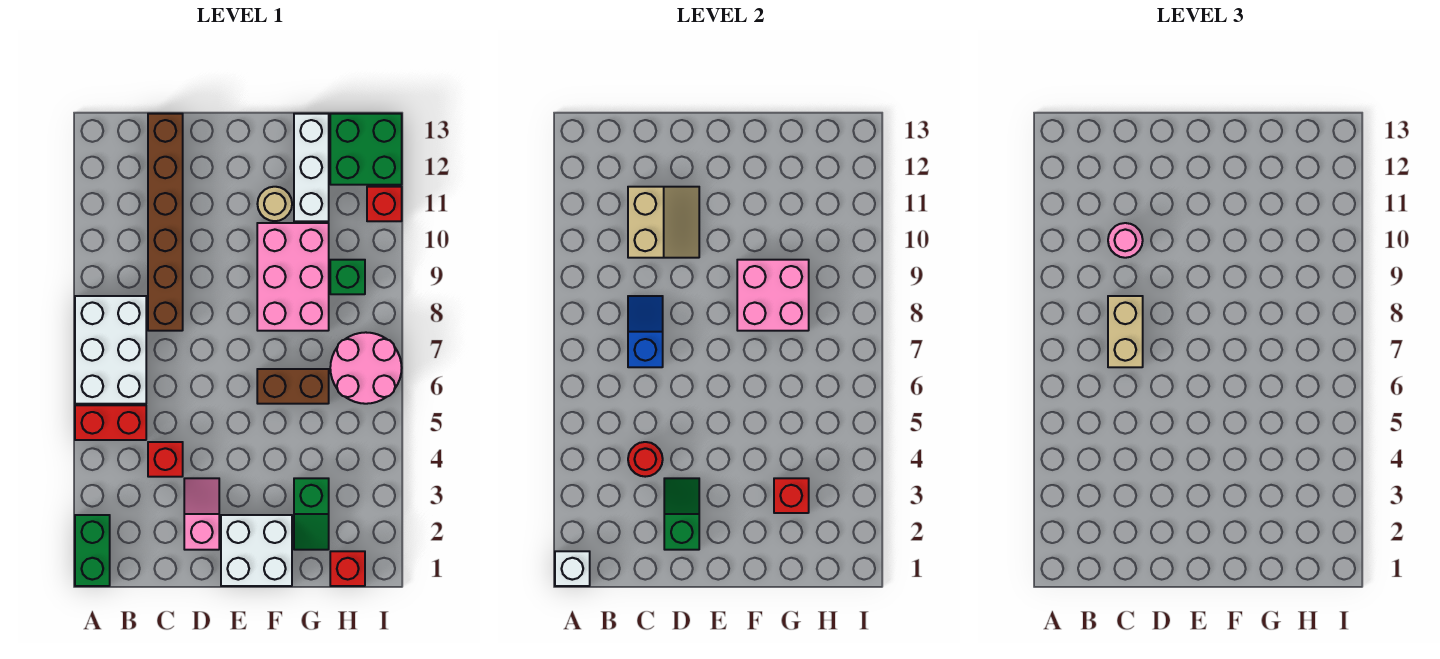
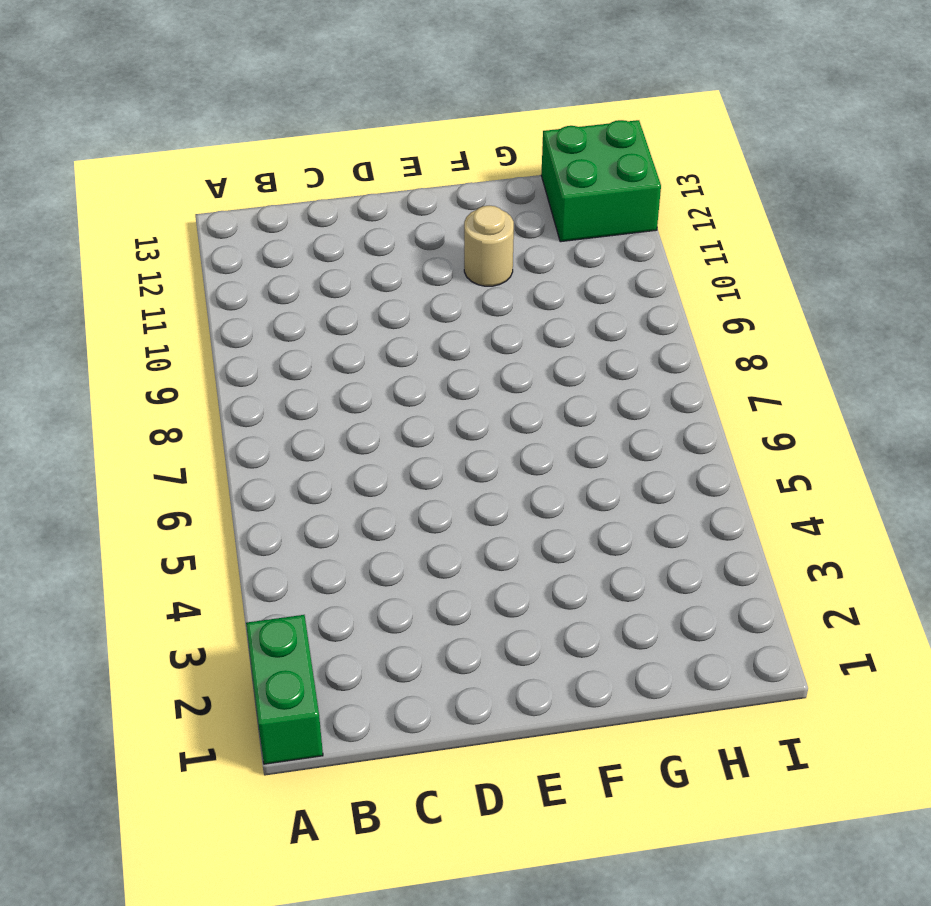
none -> red brick A5:B5 level 1
none -> white brick A6:B8 level 1
none -> red brick C4 level 1

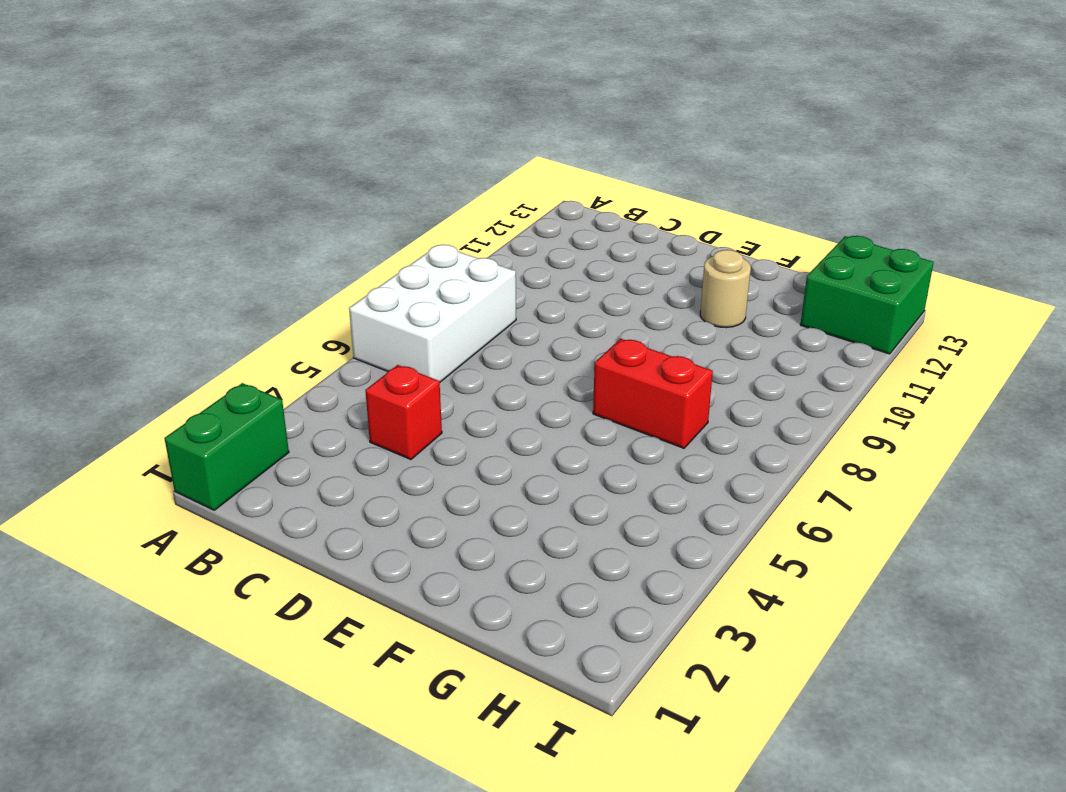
red brick F7:G7 level 1 -> red brick A5:B5 level 1
none -> brown brick C8:C13 level 1
none -> pink slope D2:D3 level 1 top 2
none -> white brick E1:F2 level 1

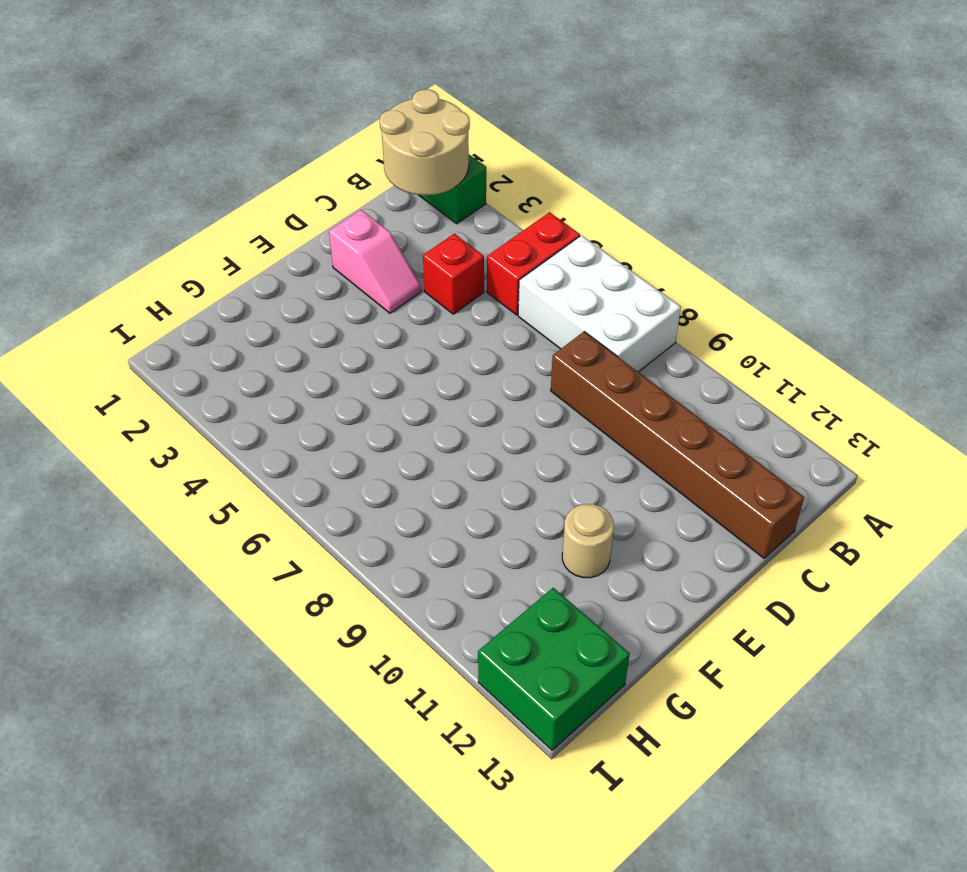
tan round brick A1:B2 level 2 -> white brick A1 level 2
none -> white brick E1:F2 level 1
none -> brown brick F6:G6 level 1
none -> pink brick F8:G10 level 1

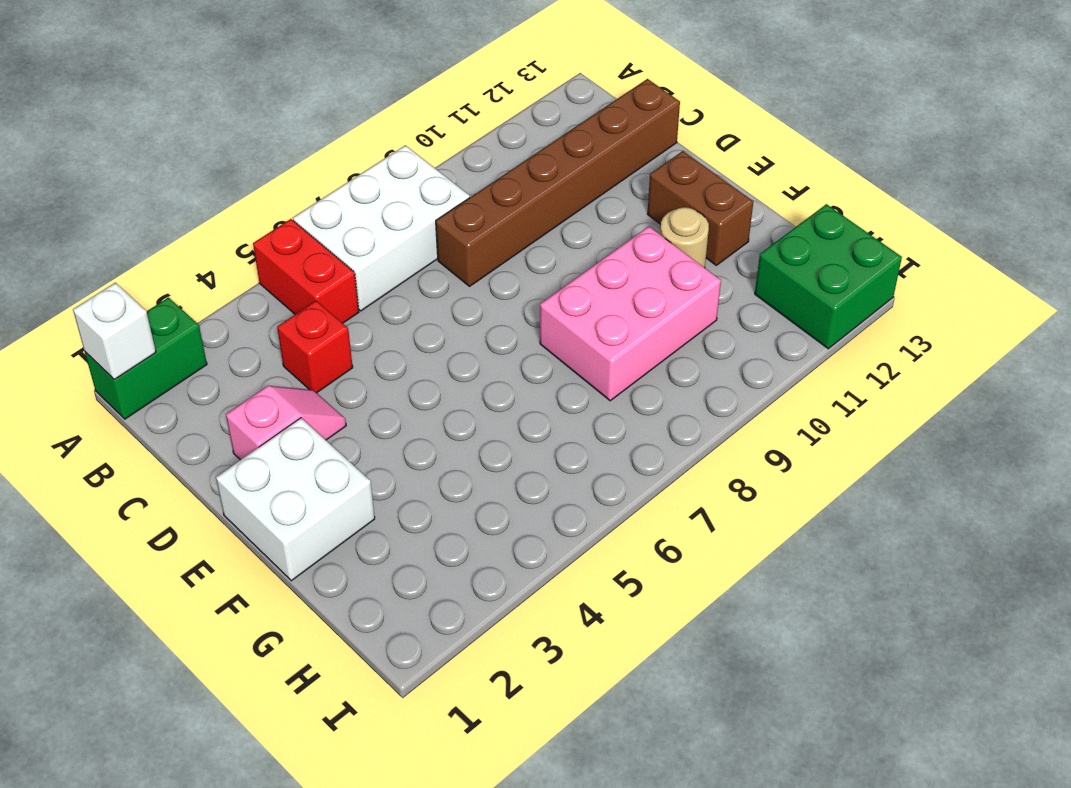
brown brick E12:F12 level 1 -> brown brick F6:G6 level 1
none -> green slope G2:G3 level 1 top 3
none -> white brick G11:G13 level 1
none -> red brick H1 level 1

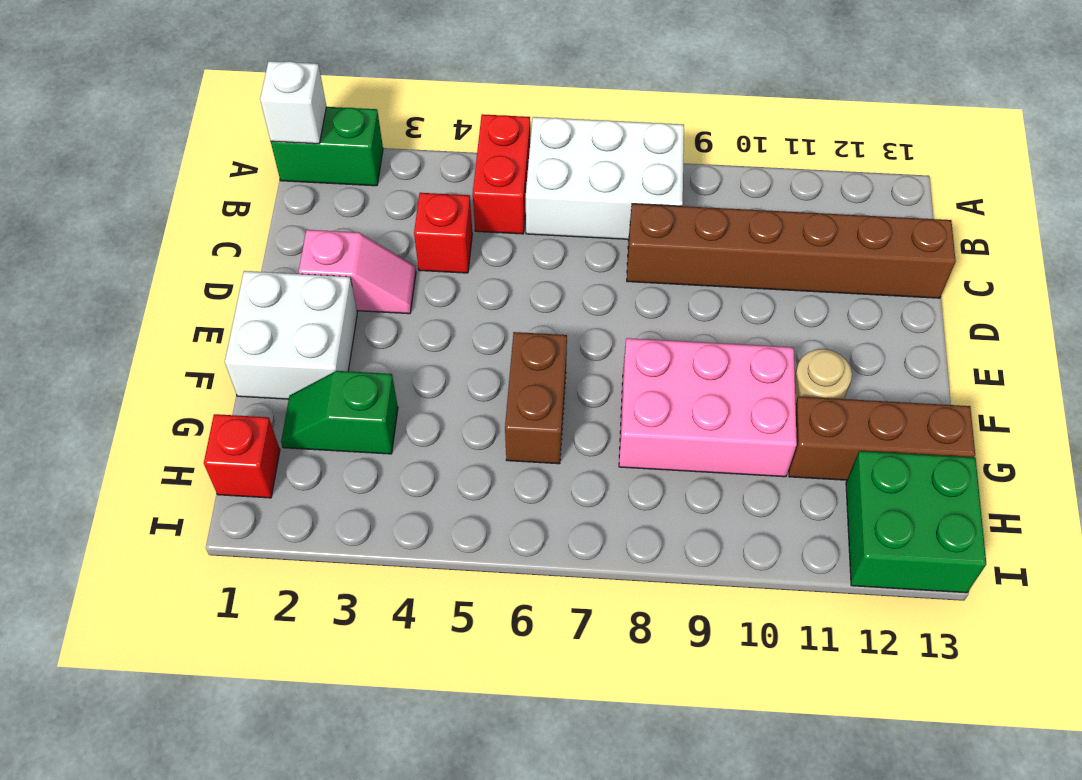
brown brick G11:G13 level 1 -> white brick G11:G13 level 1
none -> pink round brick H6:I7 level 1
none -> green brick H9 level 1
none -> red brick I11 level 1

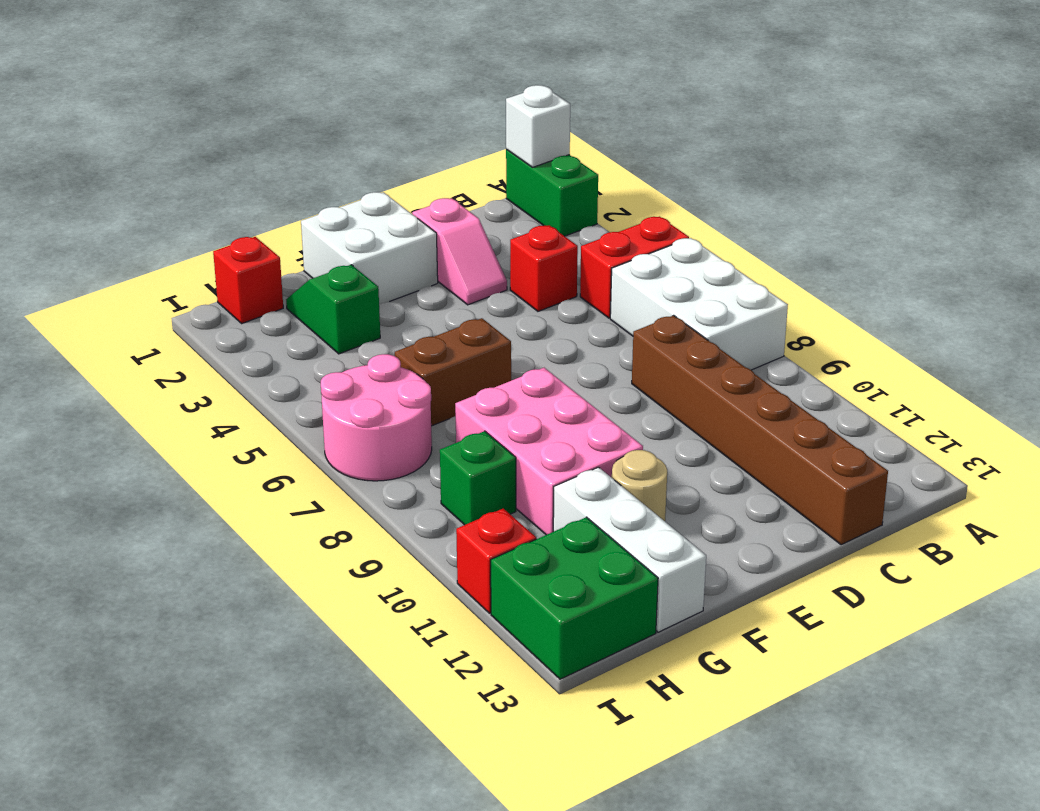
none -> red round brick C4 level 2
none -> blue slope C7:C8 level 2 top 7
none -> tan slope C10:D11 level 2 top C

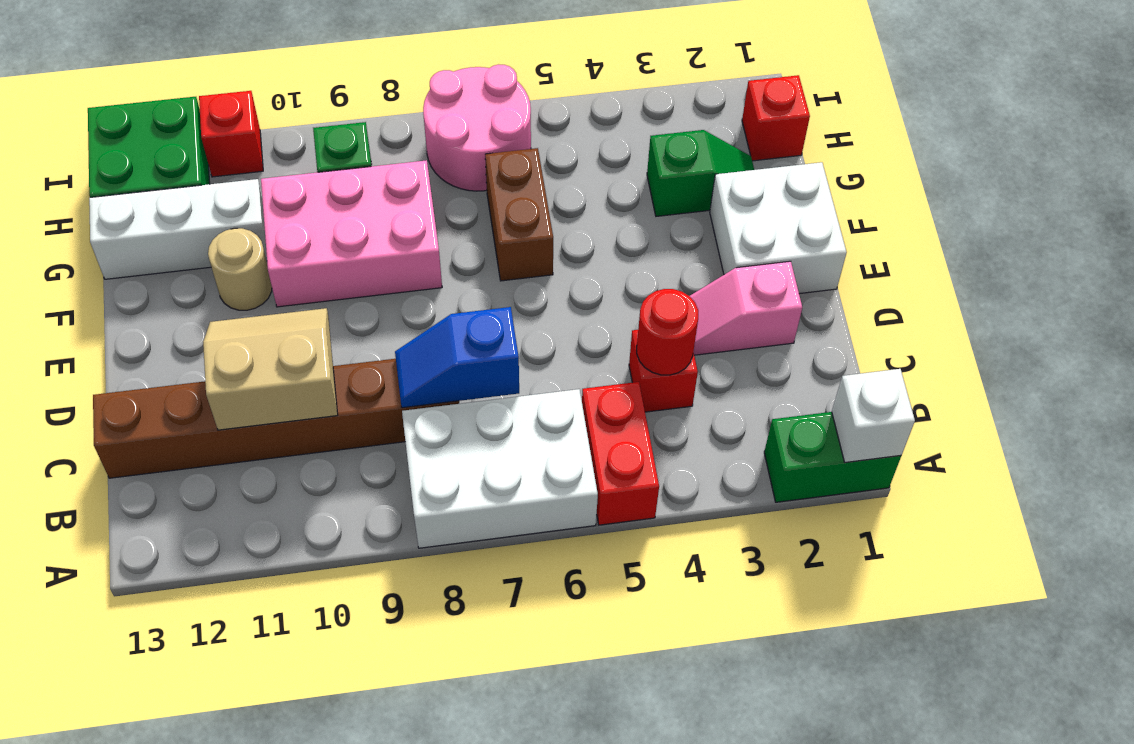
none -> green slope D2:D3 level 2 top 2
none -> pink brick F8:G9 level 2
none -> red brick G3 level 2

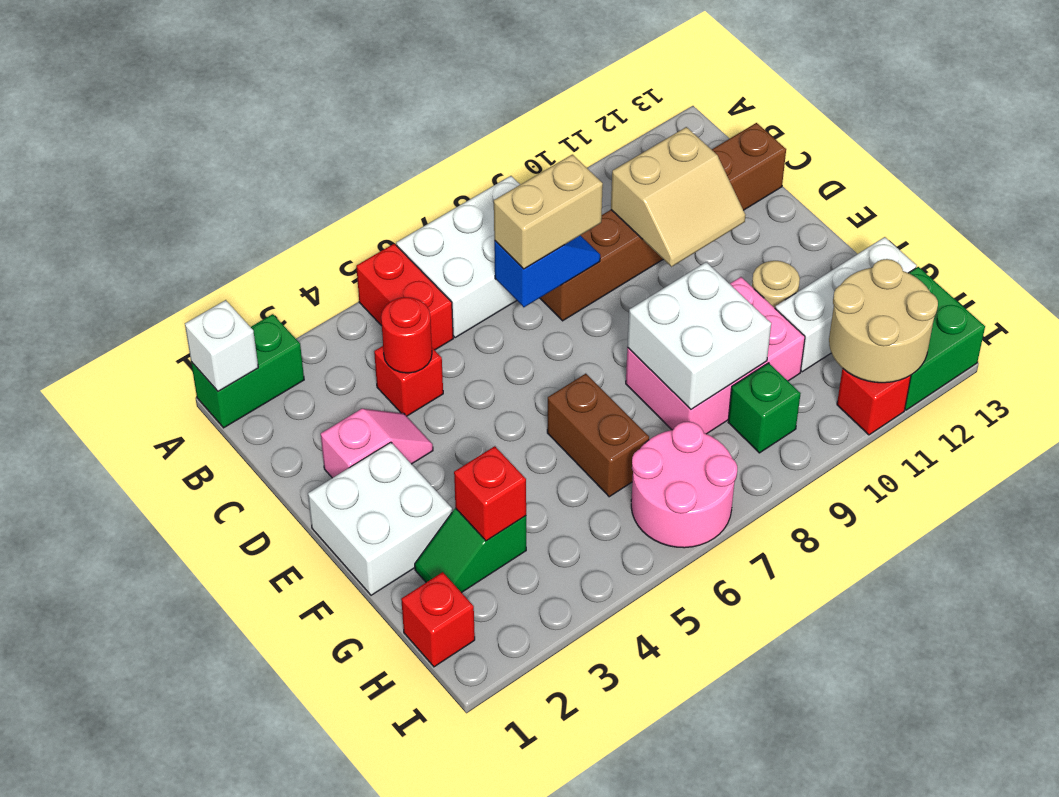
white brick F8:G9 level 2 -> pink brick F8:G9 level 2
tan round brick H11:I12 level 2 -> none
none -> green slope D2:D3 level 2 top 2
none -> pink round brick C10 level 3

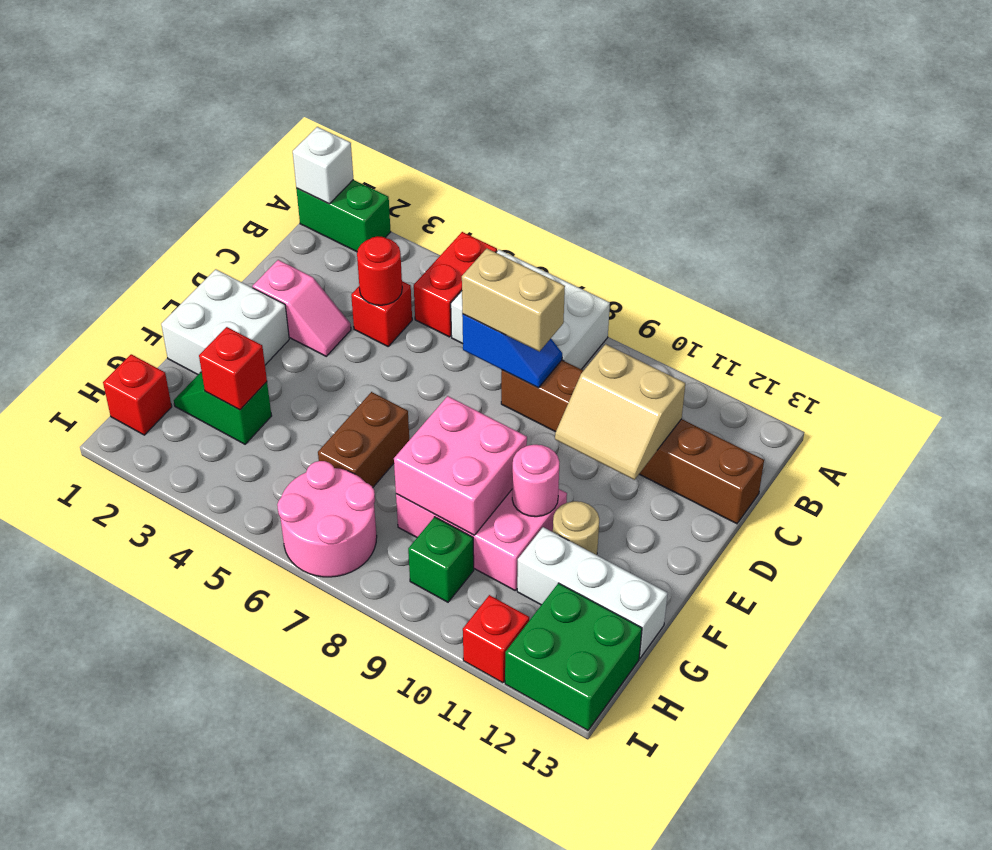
pink round brick F10 level 2 -> pink round brick C10 level 3
none -> green slope D2:D3 level 2 top 2

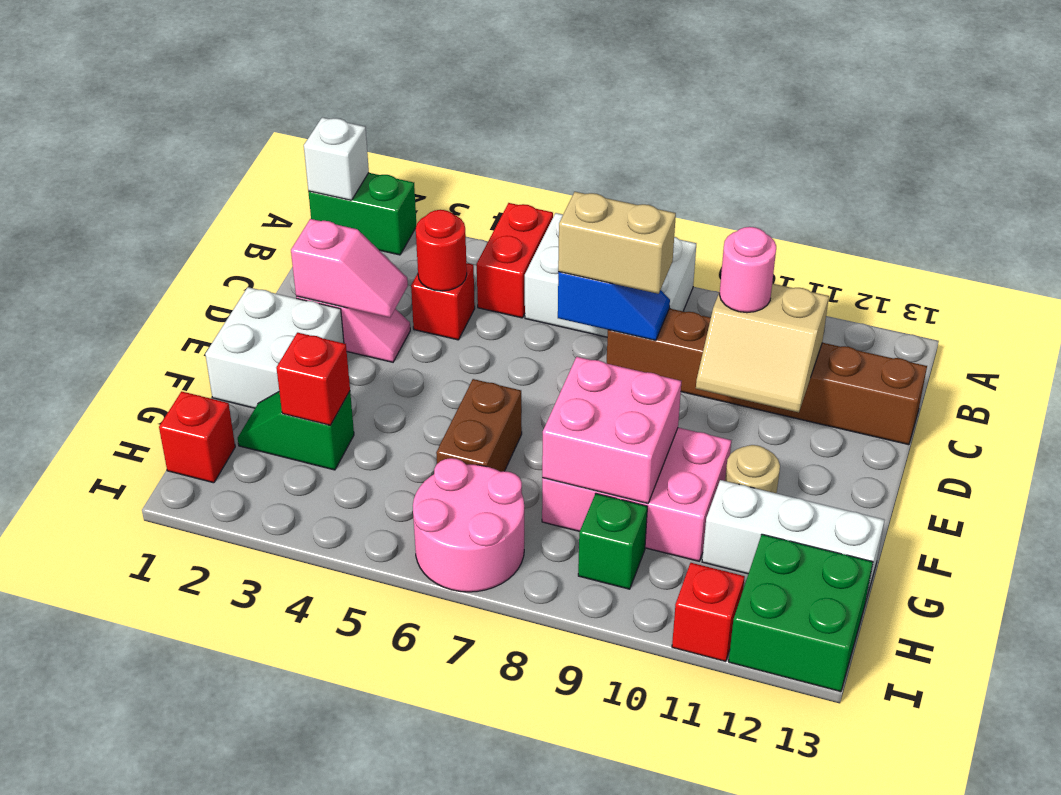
pink slope D2:D3 level 2 top 2 -> green slope D2:D3 level 2 top 2

